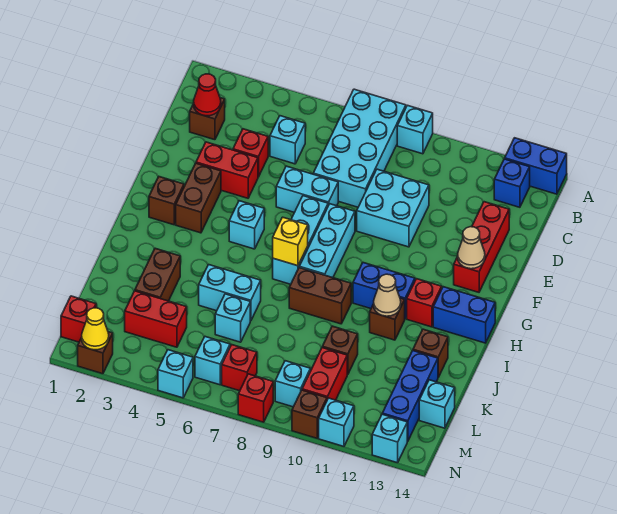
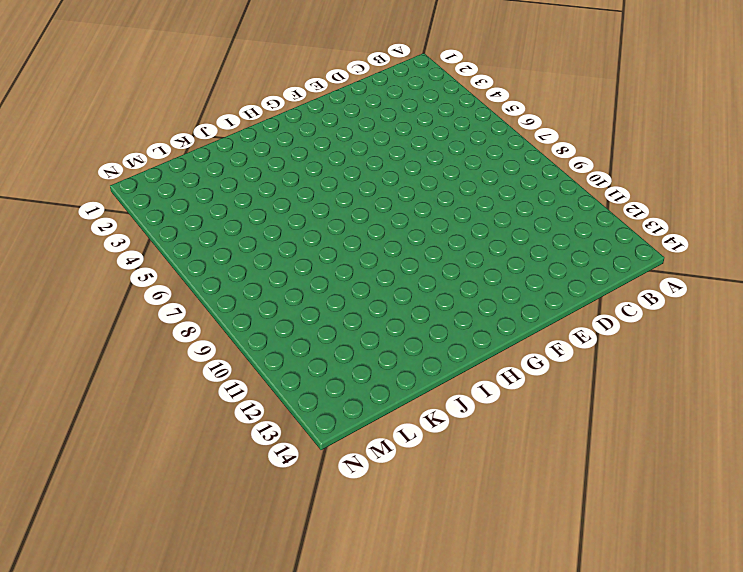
none -> cyan brick A7:D8 level 1
none -> cyan brick A9 level 1
none -> blue brick A13:A14 level 1
none -> blue brick B13 level 1

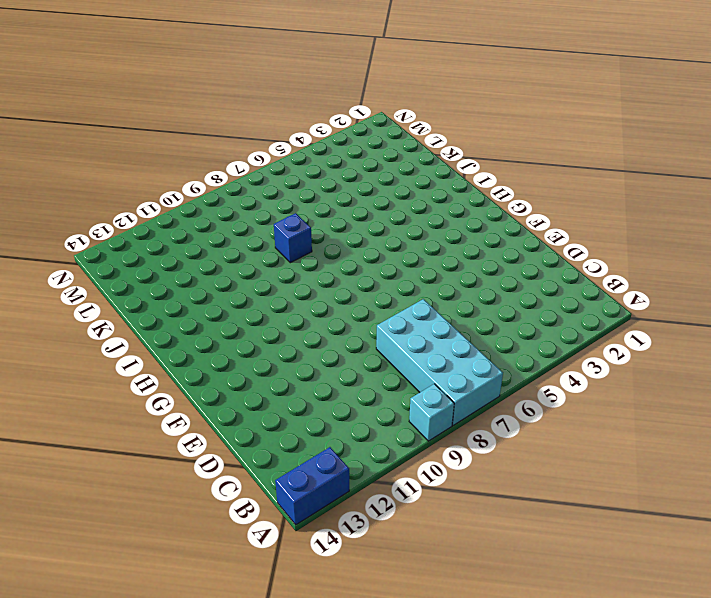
blue brick J8 level 1 -> blue brick B13 level 1
none -> brown brick C2 level 1
none -> cyan brick C5 level 1
none -> red brick D4 level 1
none -> cyan brick D9:E10 level 1

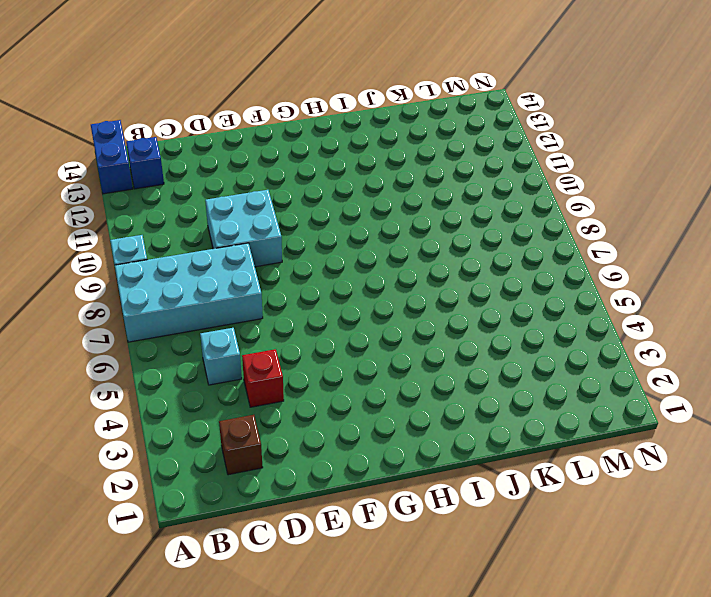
none -> red brick D13:F13 level 1
none -> red brick E3:E4 level 1
none -> cyan brick E6:E7 level 1
none -> brown brick F3:G3 level 1

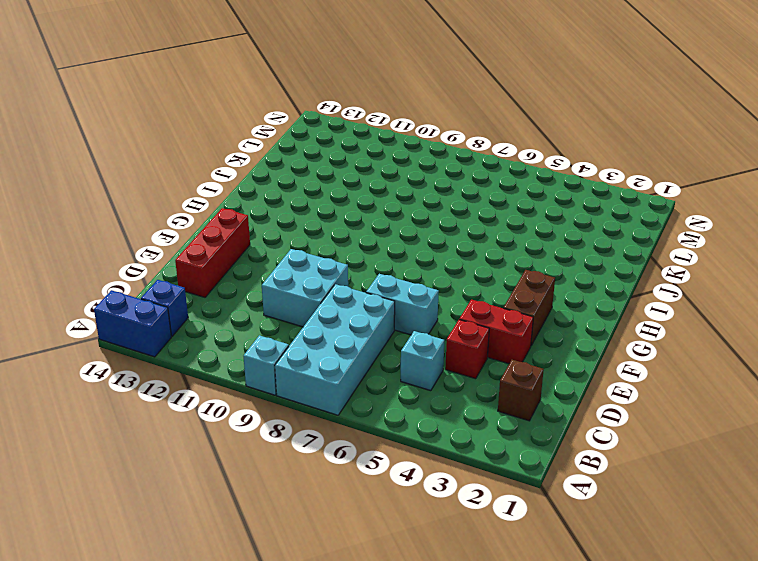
none -> cyan brick F7:H7 level 1
none -> cyan brick F8:H8 level 1
none -> brown brick G2 level 1
none -> cyan brick G5 level 1

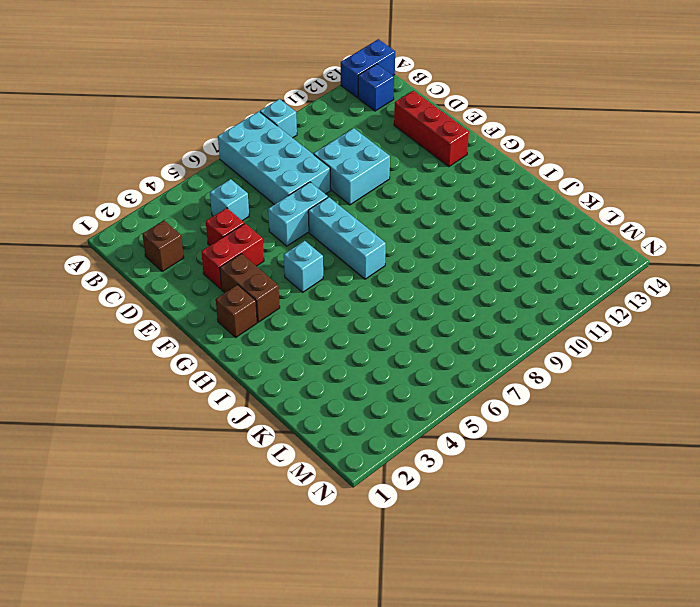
none -> cyan brick F8:H8 level 1
none -> blue brick H10:H11 level 1
none -> red brick H12 level 1
none -> blue brick H13:H14 level 1

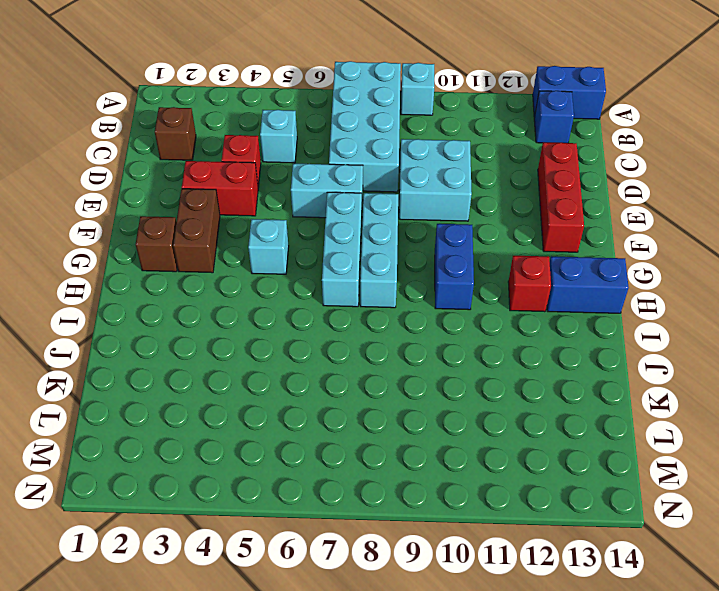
blue brick G10:H10 level 1 -> blue brick H10:H11 level 1
none -> brown brick I8:I9 level 1
none -> brown brick I11 level 1
none -> brown brick J3:K3 level 1
none -> cyan brick J5:J6 level 1

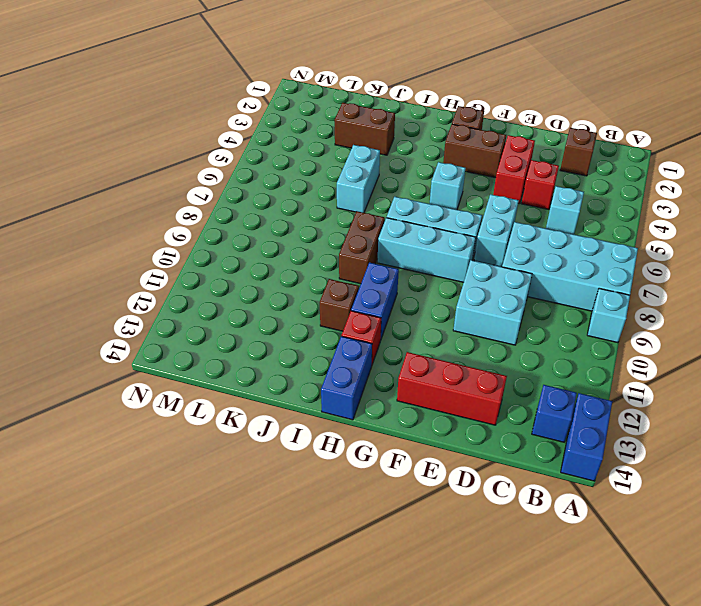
none -> brown brick J13 level 1
none -> cyan brick K6 level 1
none -> brown brick K10 level 1
none -> blue brick K13:M13 level 1

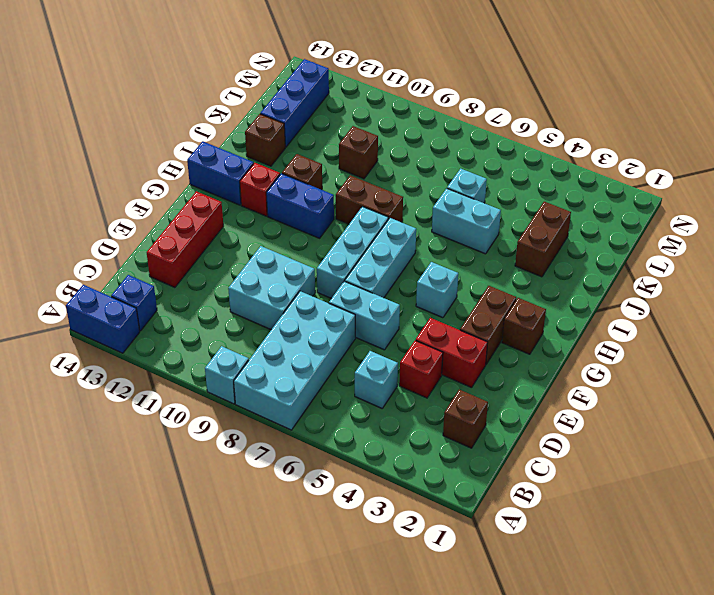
none -> red brick L3:L4 level 1
none -> red brick L10:M10 level 1
none -> cyan brick L14 level 1
none -> red brick M1 level 1

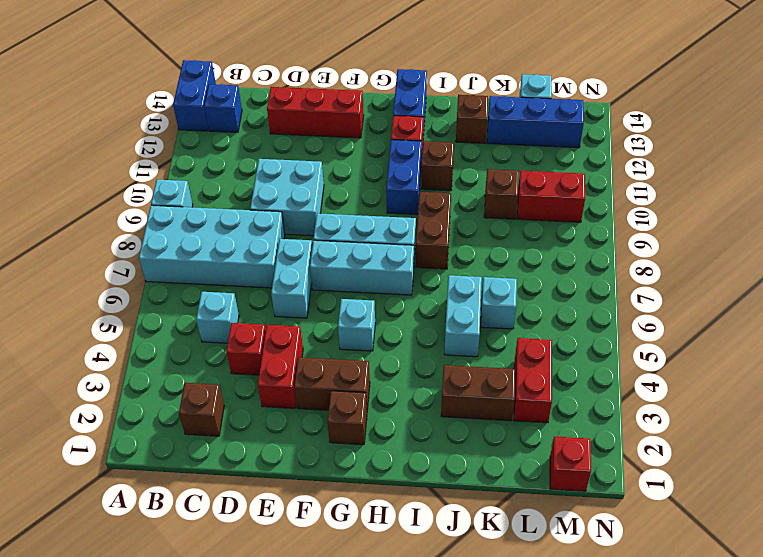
none -> cyan brick M6 level 1
none -> red brick M7 level 1
none -> cyan brick M9 level 1
none -> brown brick N2 level 1

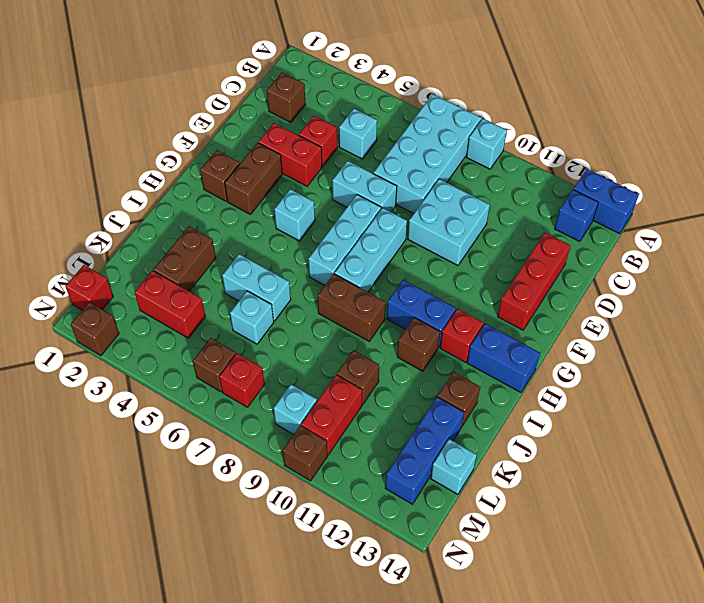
brown brick M6 level 1 -> cyan brick M6 level 1
none -> cyan brick N5 level 1
none -> red brick N8 level 1
none -> cyan brick N11 level 1
none -> cyan brick N13 level 1

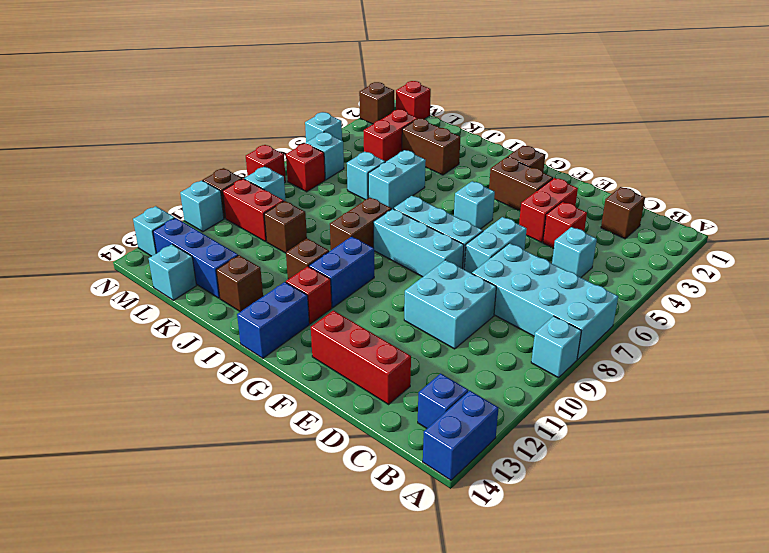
none -> red cone C2 level 2
none -> tan cone F13 level 2
none -> yellow brick H7 level 2
none -> tan cone I11 level 2

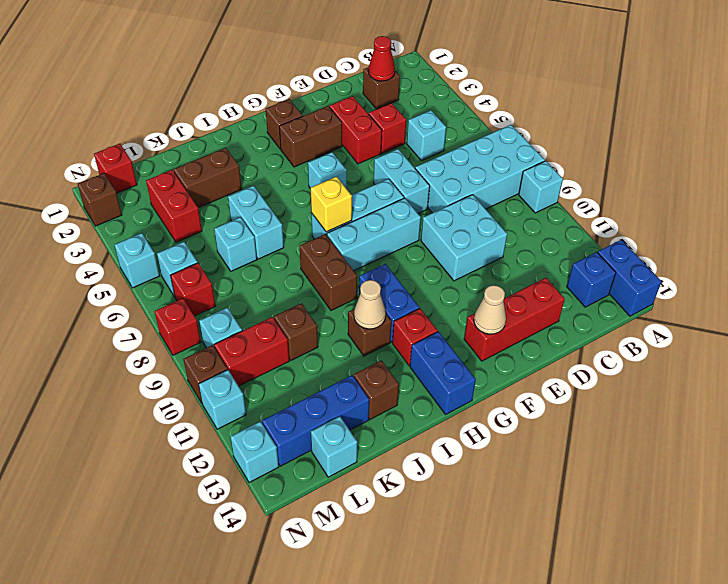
none -> yellow cone N2 level 2

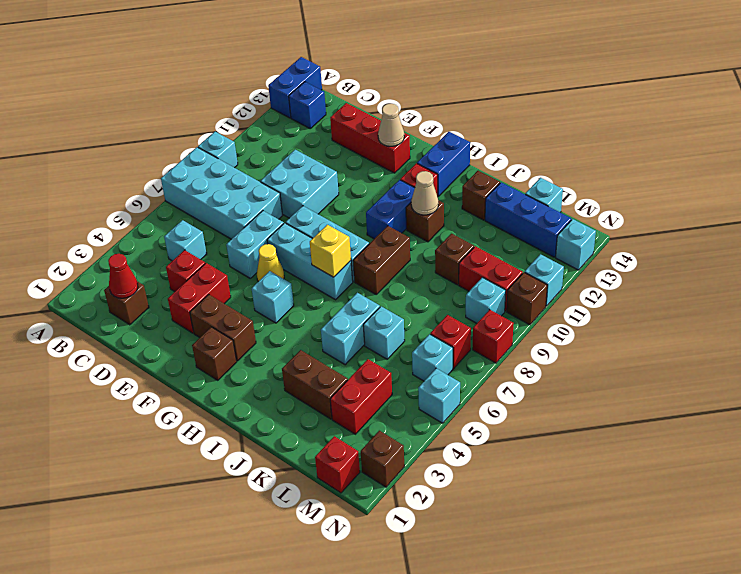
yellow cone F6 level 1 -> yellow cone N2 level 2

